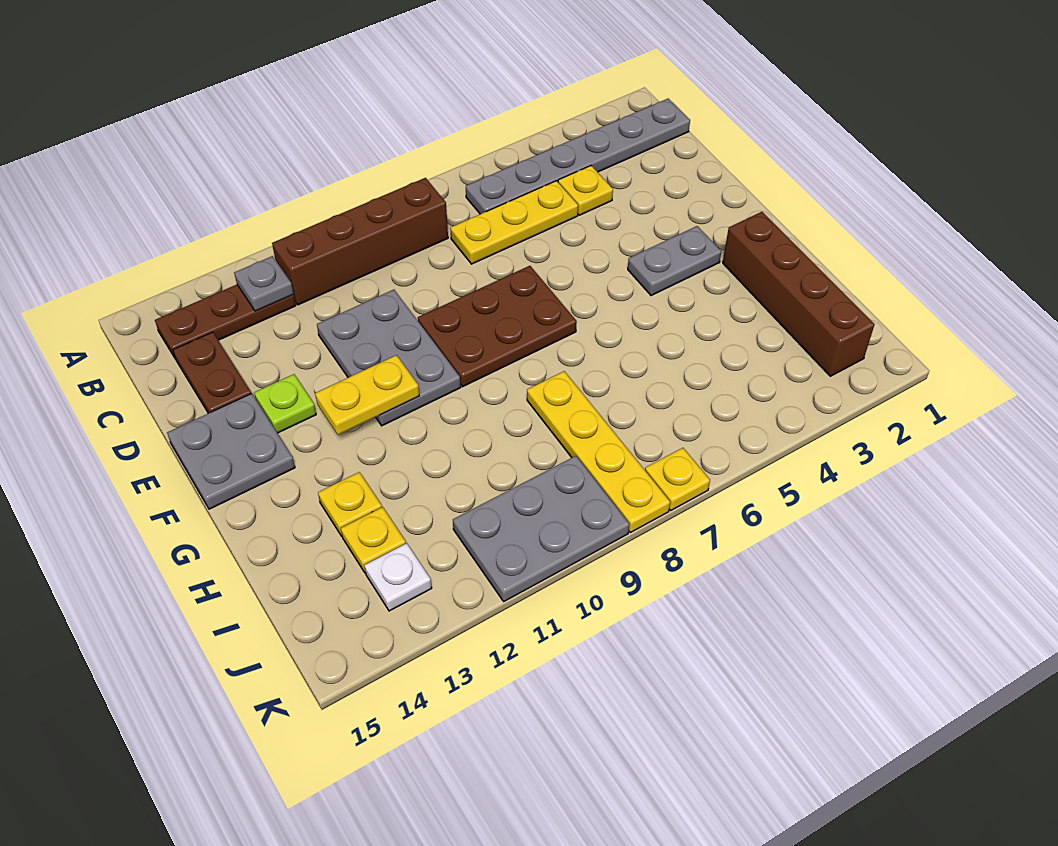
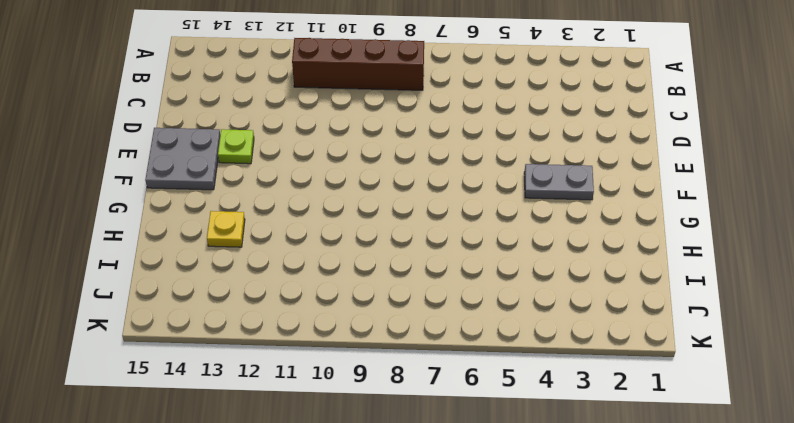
none -> grey plate B1:B6 level 1
none -> brown plate B12:B14 level 1
none -> yellow plate C4 level 1

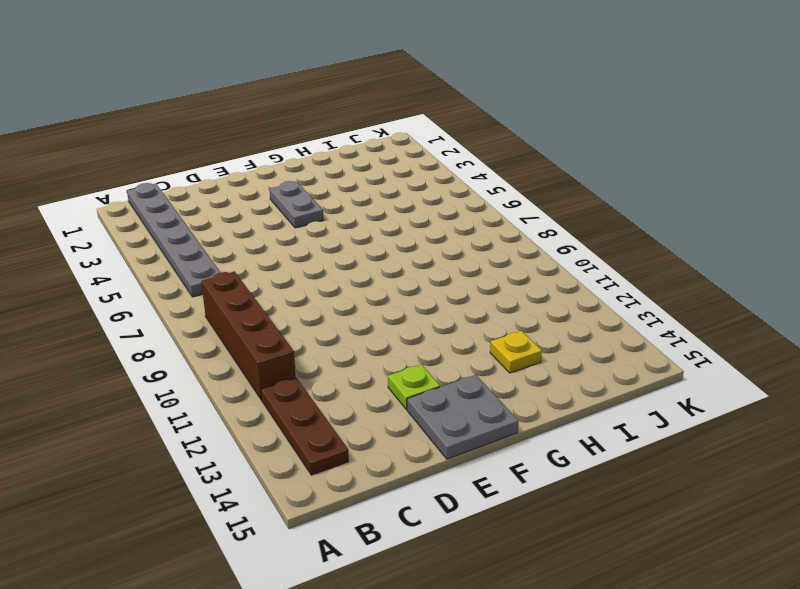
none -> yellow plate C4 level 1
none -> yellow plate C5:C7 level 1
none -> brown plate C14:D14 level 1

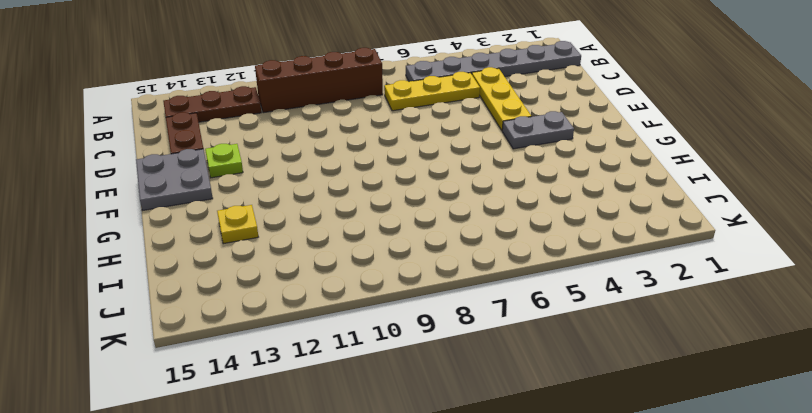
yellow plate C4:E4 level 1 -> yellow plate C4 level 1
none -> grey plate D10:F11 level 1
none -> brown plate E7:F9 level 1
none -> brown brick G2:J2 level 1

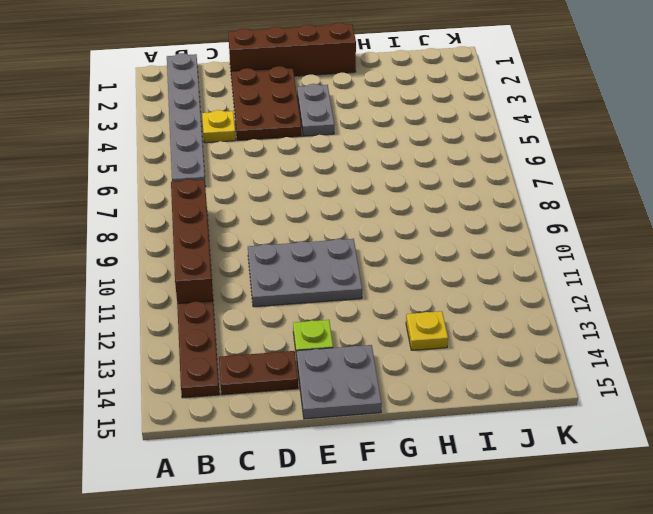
brown brick D1:G1 level 1 -> brown brick G2:J2 level 1
brown plate D2:E4 level 1 -> brown plate E7:F9 level 1
none -> yellow plate C5:C7 level 1
none -> yellow plate H8:K8 level 1
none -> yellow plate I13 level 1

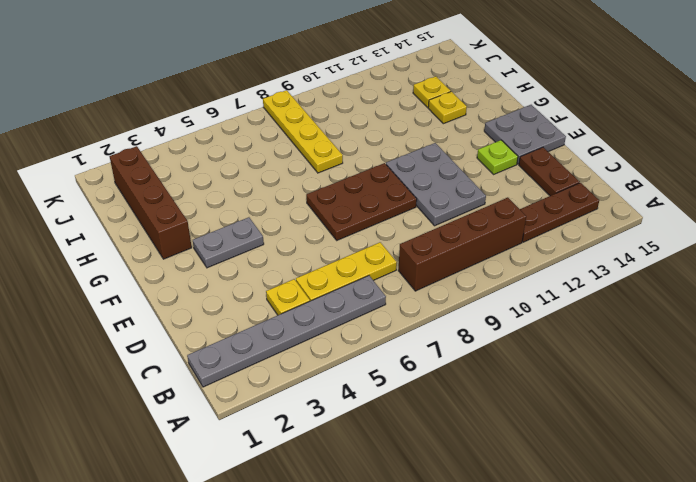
none -> grey plate J9:K11 level 1
none -> white plate J13 level 1
none -> yellow plate K7 level 1

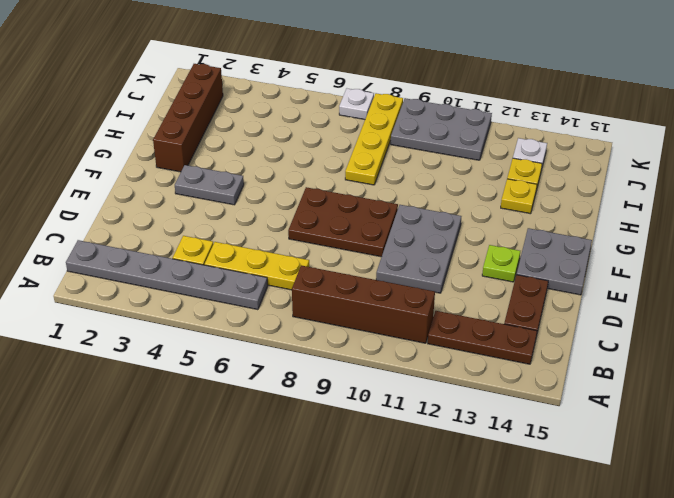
white plate K7 level 1 -> yellow plate K7 level 1
none -> grey plate B12 level 2
none -> yellow plate F11:F12 level 2

